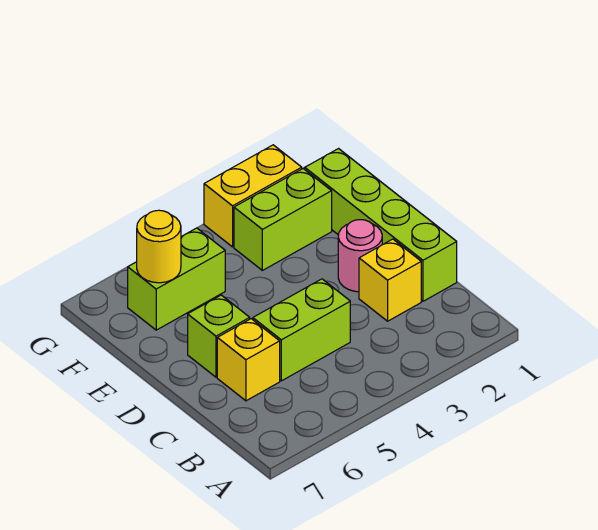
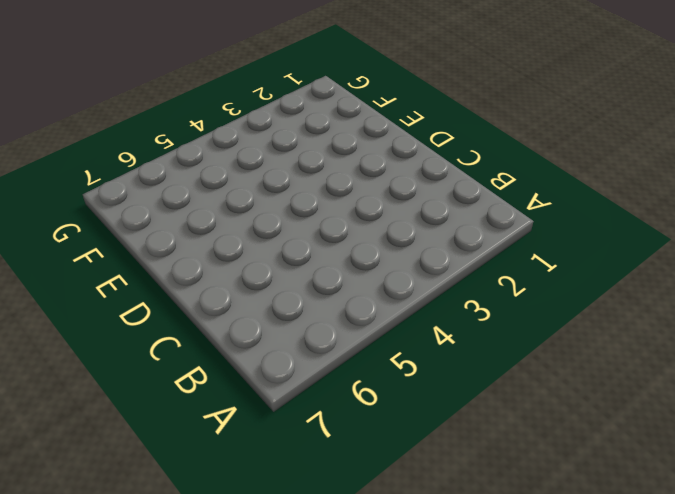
none -> lime brick C1:F1 level 1
none -> yellow brick C2 level 1

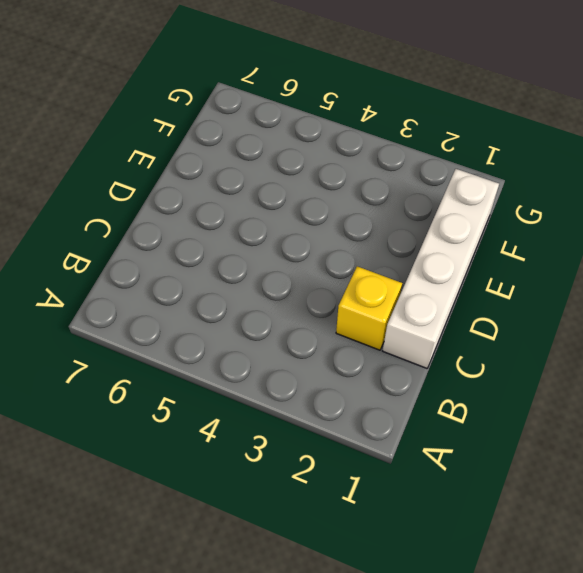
white brick C1:F1 level 1 -> lime brick C1:F1 level 1
none -> lime brick C4:C5 level 1
none -> yellow brick C6 level 1

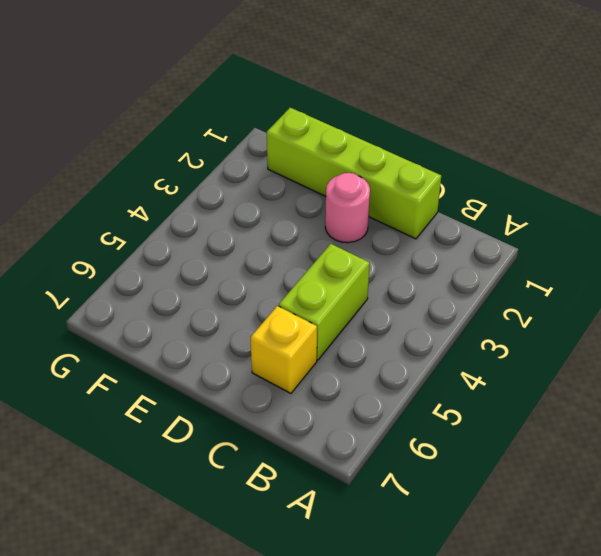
none -> yellow brick C2 level 1
none -> lime brick D6 level 1

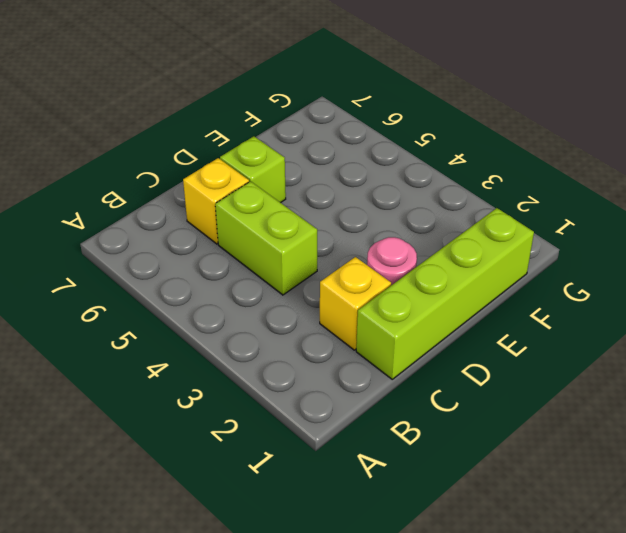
none -> lime brick F2:F3 level 1
none -> lime brick F5:F6 level 1

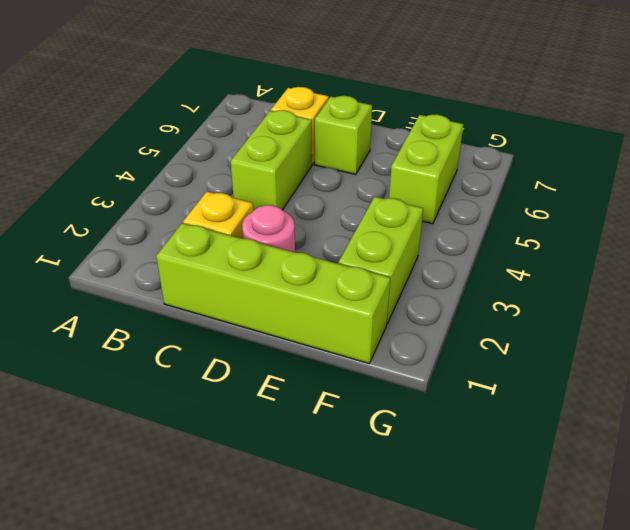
none -> yellow brick G2:G3 level 1
none -> yellow round brick F6 level 2

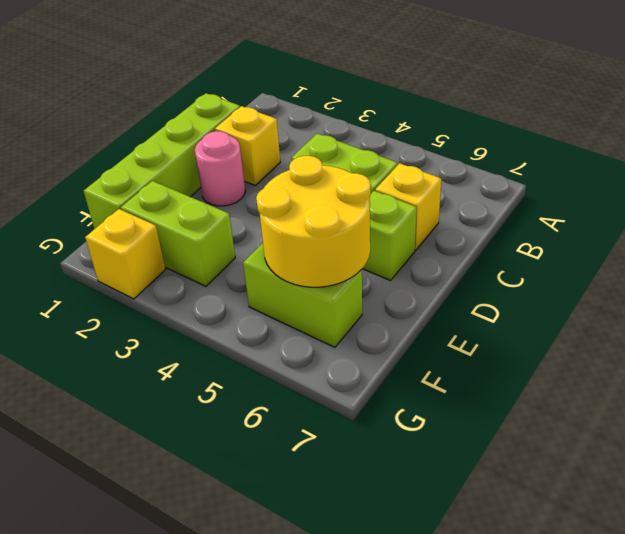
yellow round brick E5:F6 level 2 -> yellow round brick F6 level 2
yellow brick G2 level 1 -> yellow brick G2:G3 level 1

